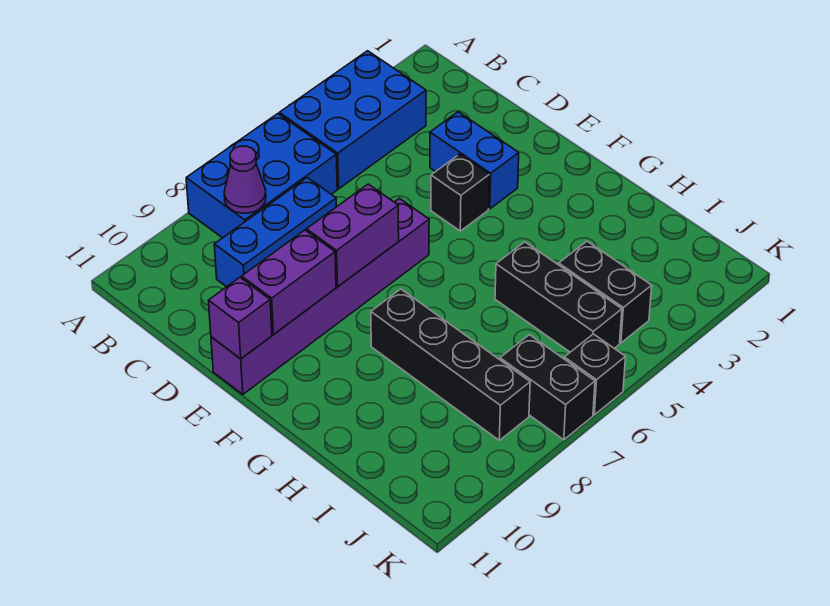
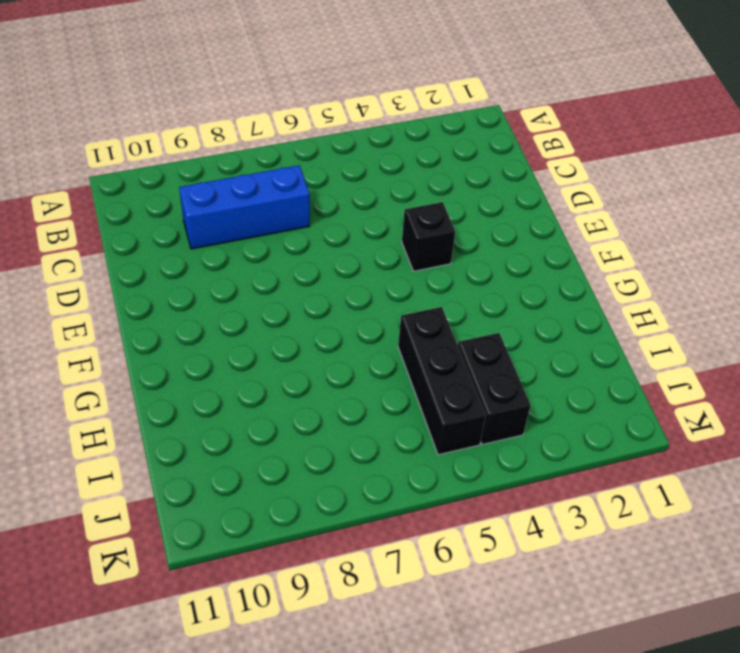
none -> blue brick A3:B5 level 1
none -> blue brick A6:B8 level 1
none -> blue brick D3:E3 level 1

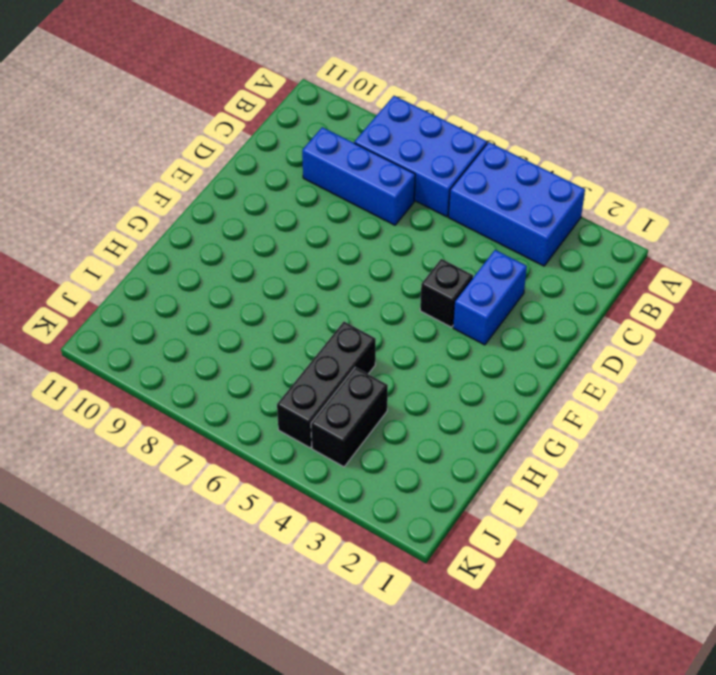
none -> purple brick E6:E11 level 1
none -> black brick G8:J8 level 1
none -> black brick J7:K7 level 1

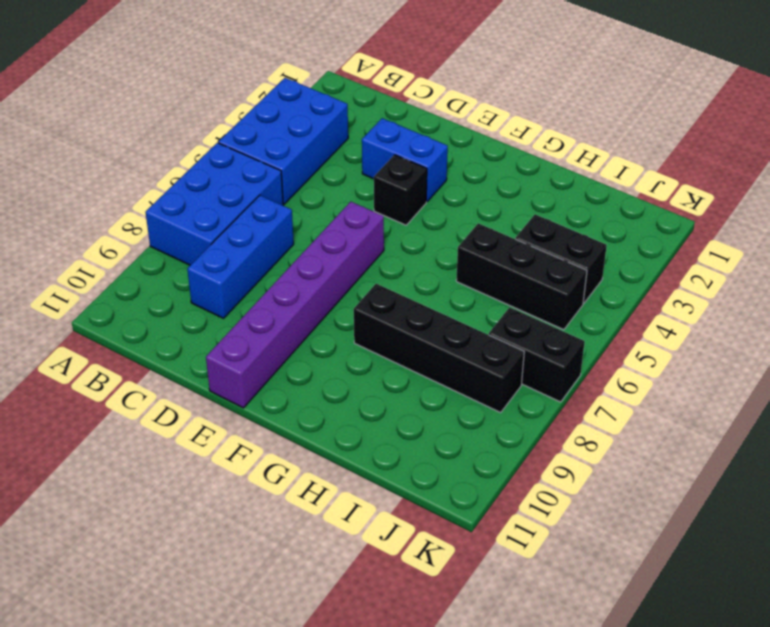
none -> black brick K6 level 1
none -> purple cone B8 level 2
none -> purple brick E7:E8 level 2

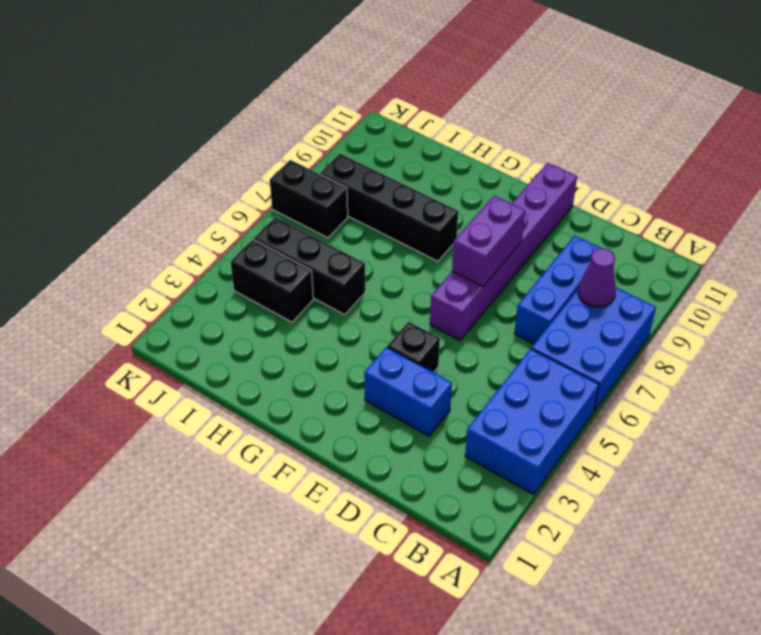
none -> black brick K6 level 1
none -> purple brick E9:E10 level 2
none -> purple brick E11 level 2

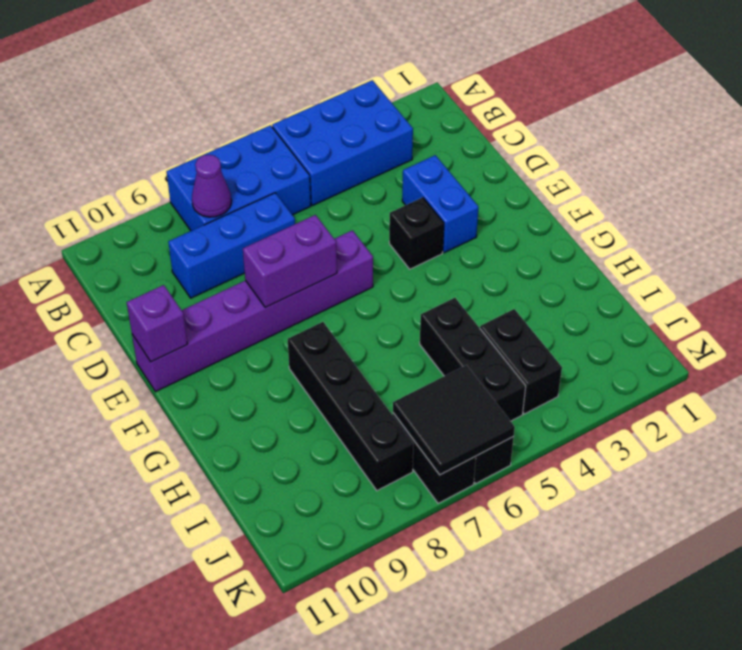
black tile J6:K7 level 2 -> none
none -> purple brick E9:E10 level 2

